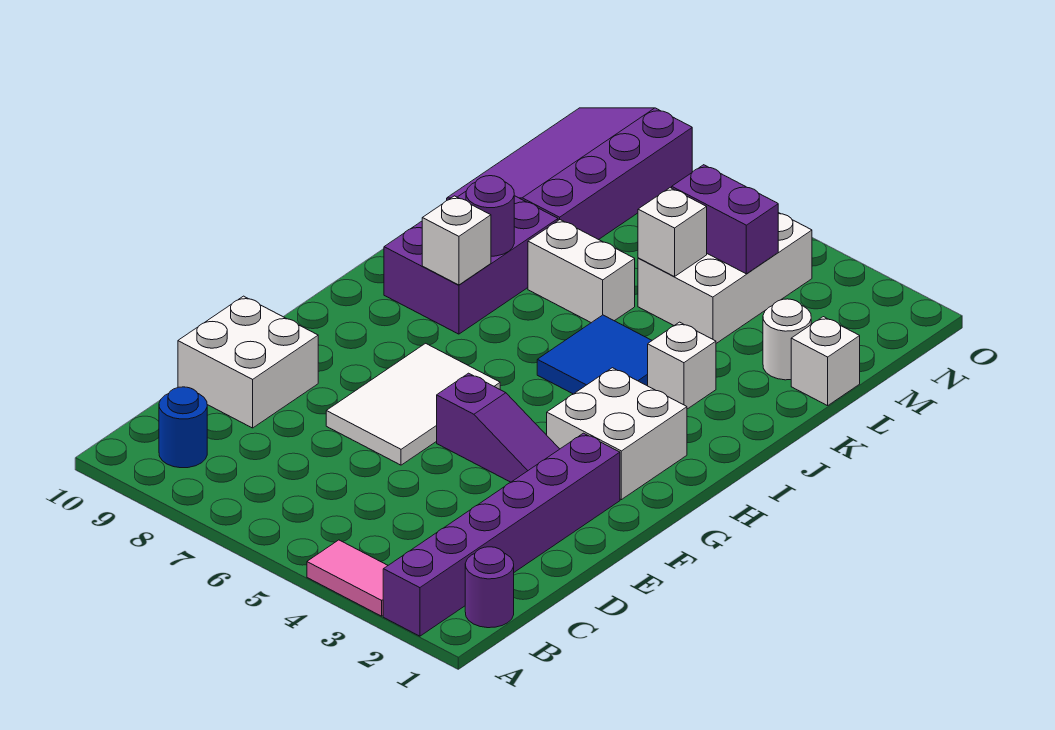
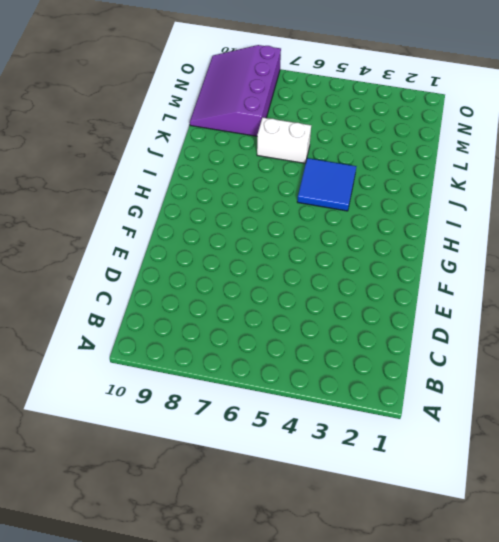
none -> purple brick A2:F2 level 1
none -> pink tile A3:A4 level 1
none -> purple round brick B1 level 1

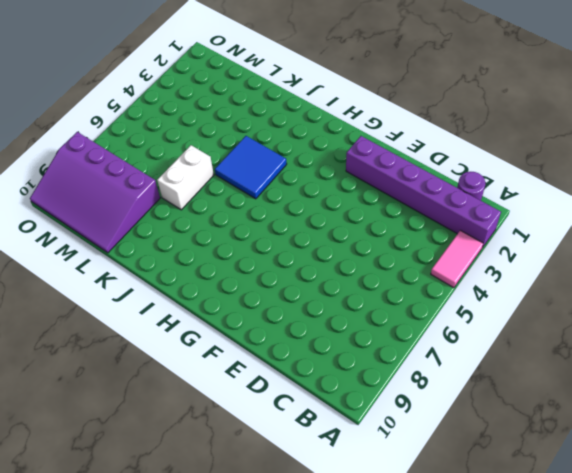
none -> blue round brick B9 level 1
none -> white brick D9:E10 level 1
none -> white tile E6:G7 level 1

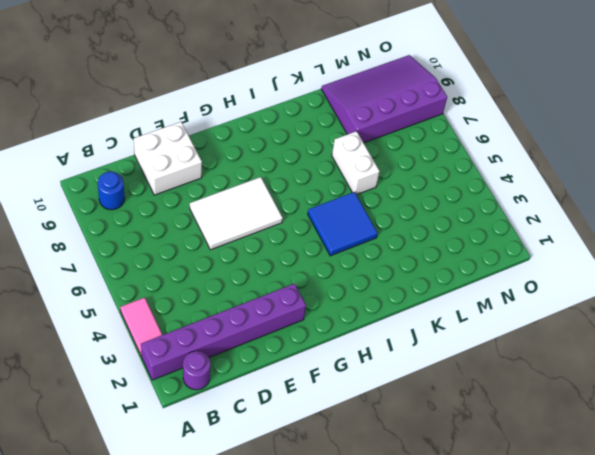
none -> purple slope F3:F5 level 1 top 5
none -> white brick G2:H3 level 1
none -> purple brick I8:K9 level 1

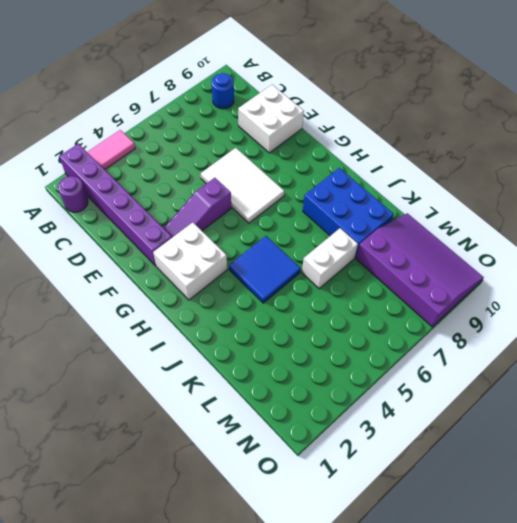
blue brick I8:K9 level 1 -> purple brick I8:K9 level 1
none -> white brick J3 level 1
none -> white brick L1 level 1
none -> white round brick L2 level 1

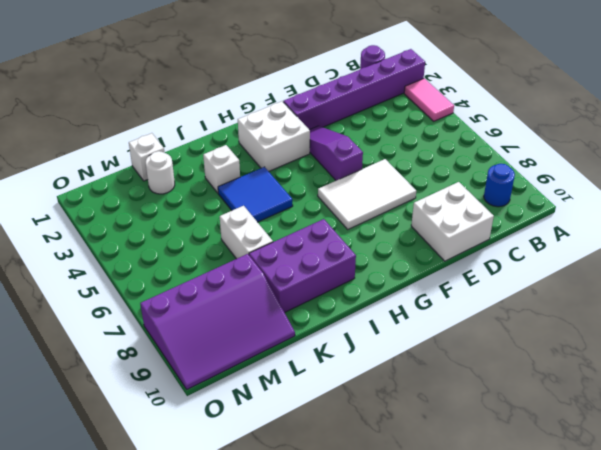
none -> white brick L4:N5 level 1
none -> white brick I8 level 2
none -> purple round brick J8 level 2

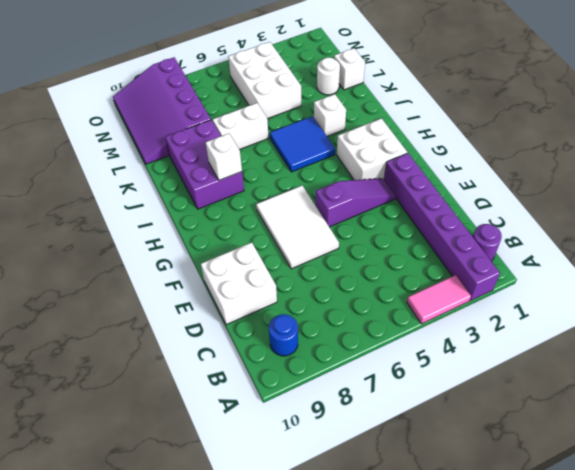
none -> purple round brick J8 level 2
none -> white brick L5 level 2
none -> purple brick M4:M5 level 2

